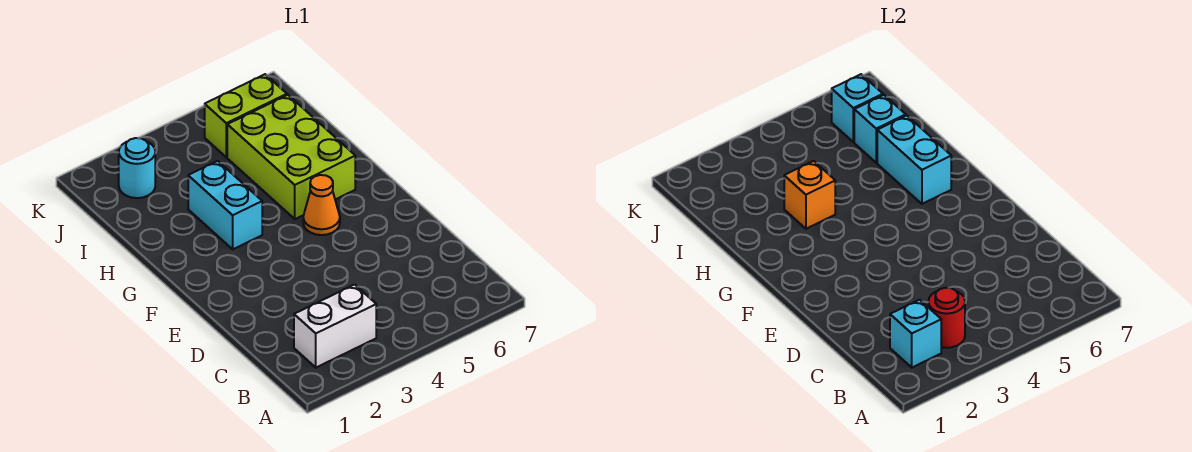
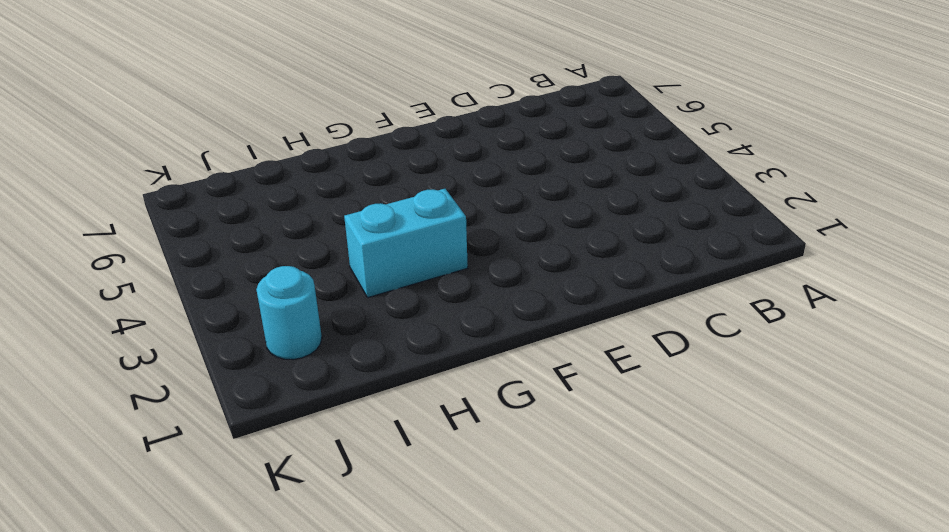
none -> white brick B2:B3 level 1
none -> orange cone F5 level 1
none -> lime brick G5:I6 level 1

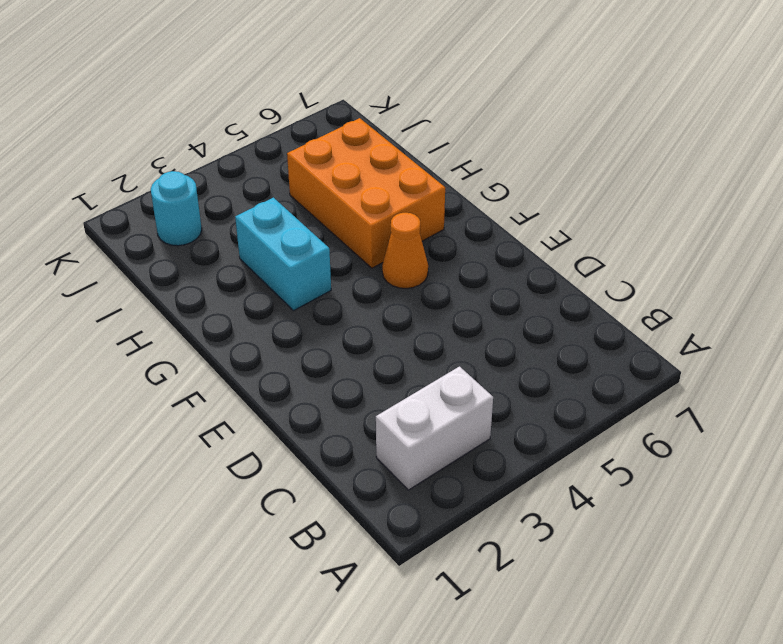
orange brick G5:I6 level 1 -> lime brick G5:I6 level 1
none -> lime brick J5:J6 level 1
none -> cyan brick B2 level 2
none -> red round brick B3 level 2

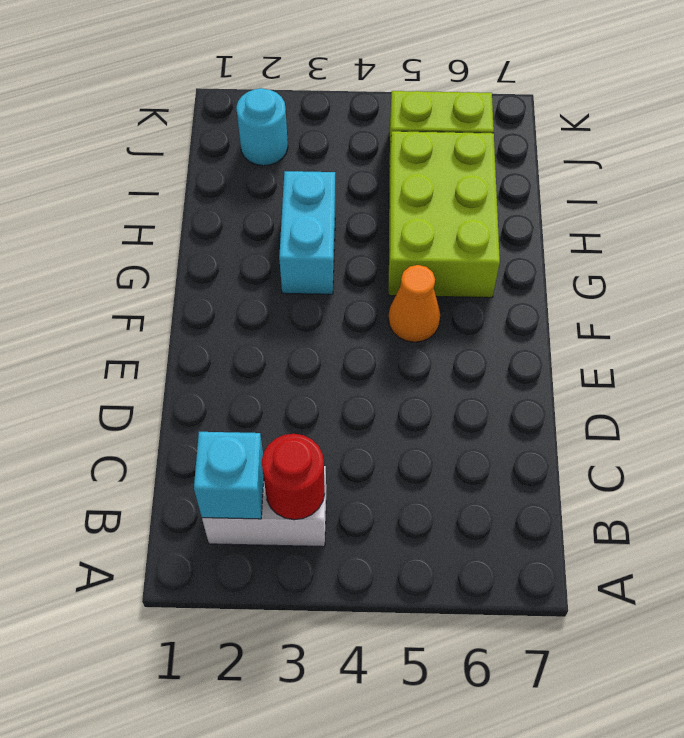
none -> cyan brick G6:H6 level 2
none -> orange brick H3 level 2
none -> cyan brick I6 level 2

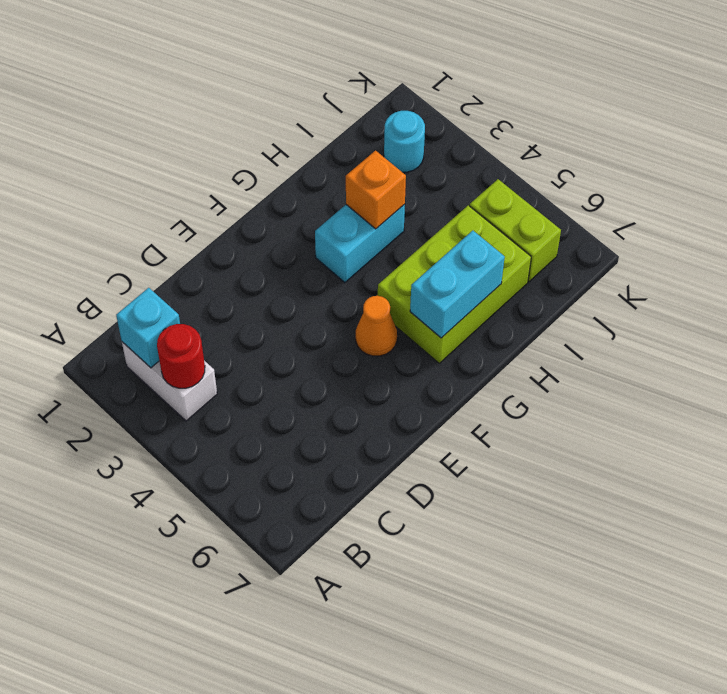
none -> cyan brick I6 level 2
none -> cyan brick J6 level 2

